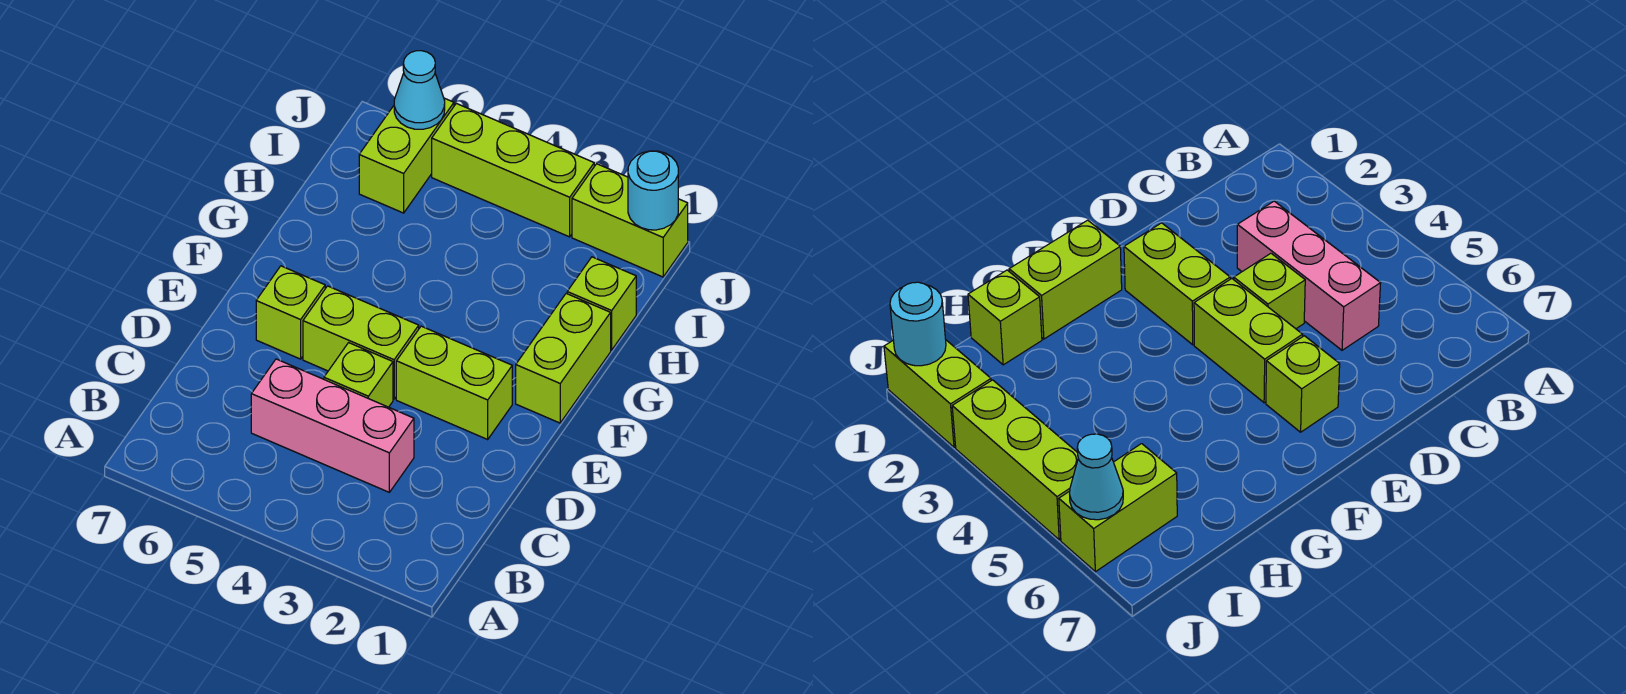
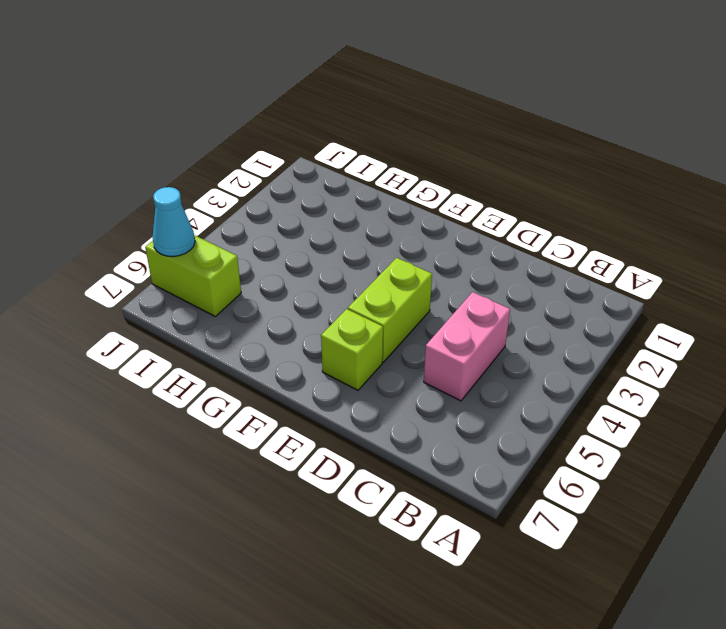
pink brick C4:C5 level 1 -> pink brick C3:C5 level 1
none -> lime brick D4 level 1
none -> lime brick E2:E3 level 1
none -> lime brick F1:G1 level 1

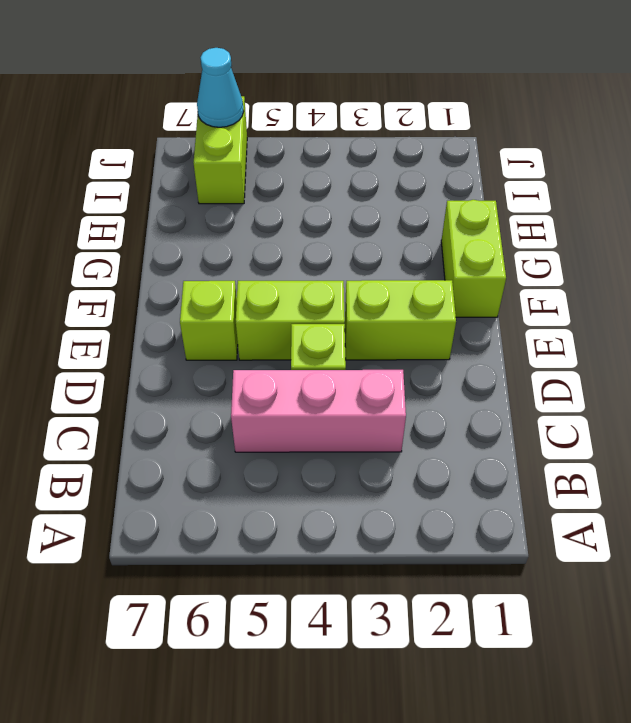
none -> lime brick H1 level 1
none -> lime brick J1:J2 level 1
none -> lime brick J3:J5 level 1

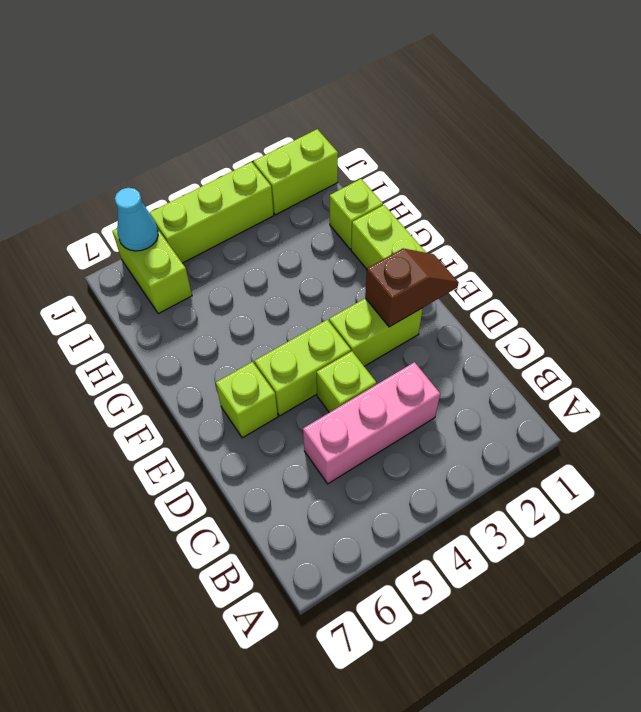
brown slope E1:E2 level 2 top 2 -> none
none -> cyan round brick J1 level 2

